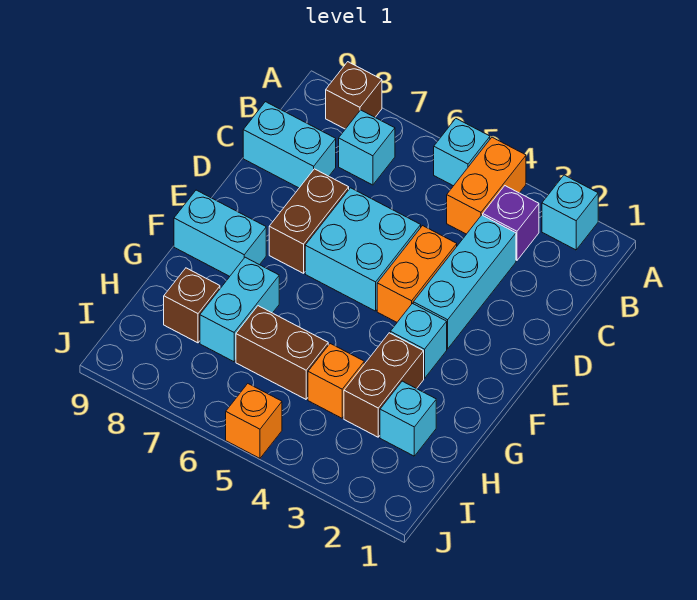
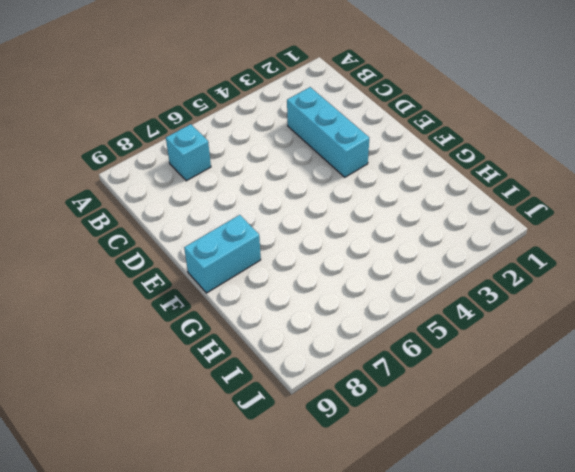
none -> cyan brick A2 level 1
none -> orange brick A4:B4 level 1
none -> cyan brick A5 level 1

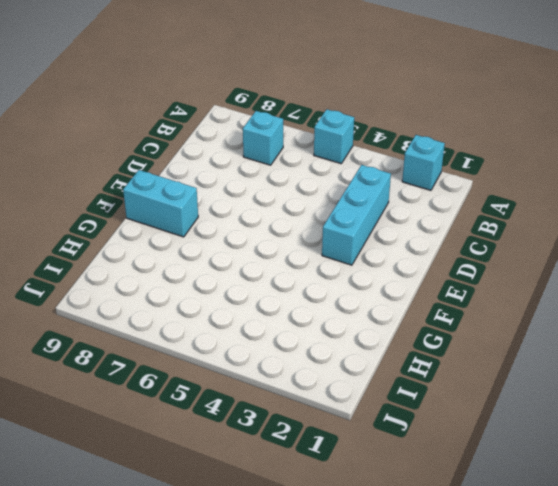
none -> orange brick A4:B4 level 1
none -> brown brick A8 level 1
none -> purple brick B3 level 1

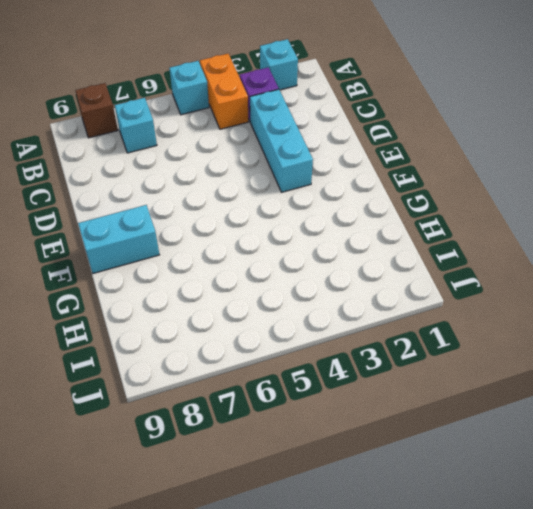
none -> cyan brick C8:C9 level 1
none -> orange brick D4:E4 level 1
none -> cyan brick D5:E6 level 1

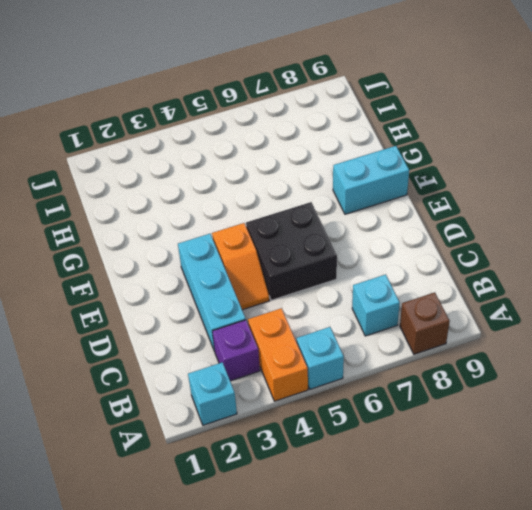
orange slope D4:E4 level 1 top E -> orange brick D4:E4 level 1
black brick D5:E6 level 1 -> cyan brick D5:E6 level 1
none -> cyan brick C8:C9 level 1
none -> brown brick D7:E7 level 1
none -> cyan brick F3 level 1

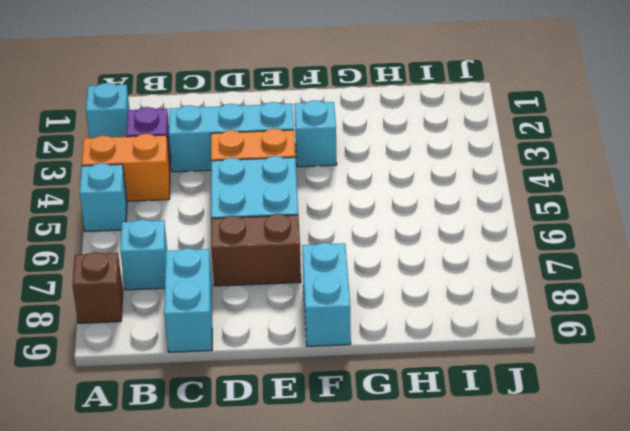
none -> brown brick G3:H3 level 1
none -> cyan brick G7:H7 level 1
none -> cyan brick H2 level 1

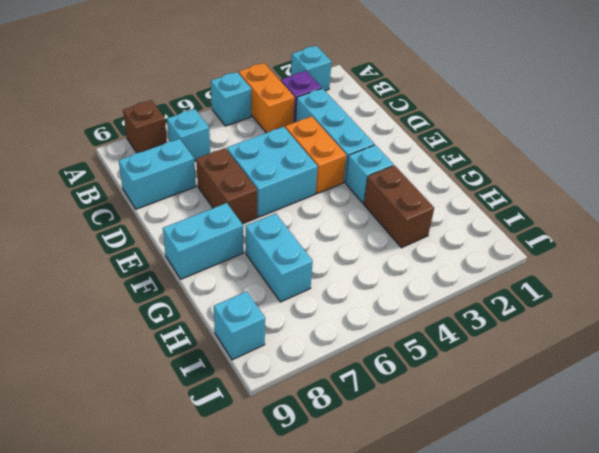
cyan brick I9 level 1 -> cyan brick H2 level 1
none -> orange brick H4 level 1
none -> brown brick H5:H6 level 1
none -> brown brick H8 level 1

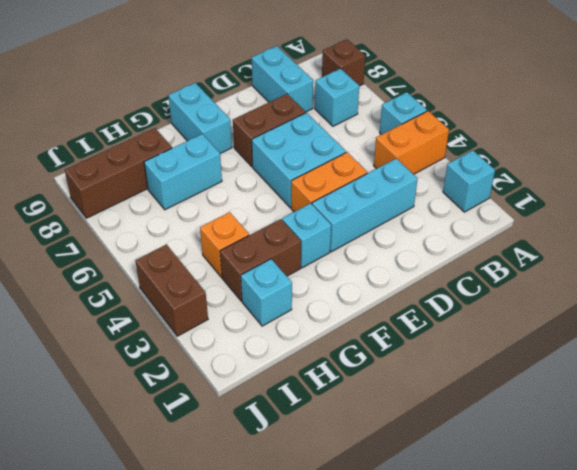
brown brick H8:J8 level 1 -> brown brick H8 level 1
brown brick J3:J4 level 1 -> brown brick H5:H6 level 1
none -> purple brick B3 level 1
none -> orange brick J5 level 1

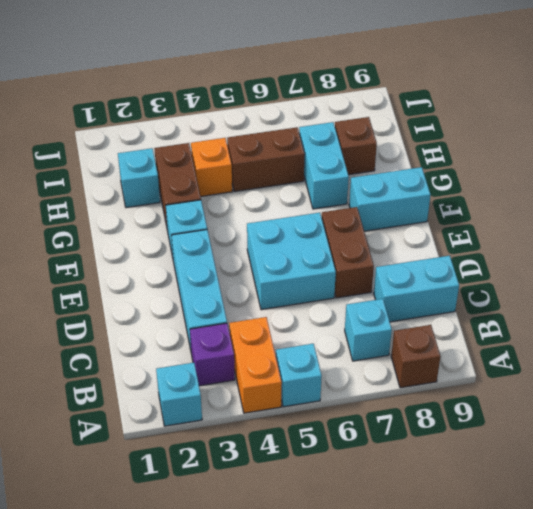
none -> orange brick D4:E4 level 1
none -> orange brick J5 level 1

